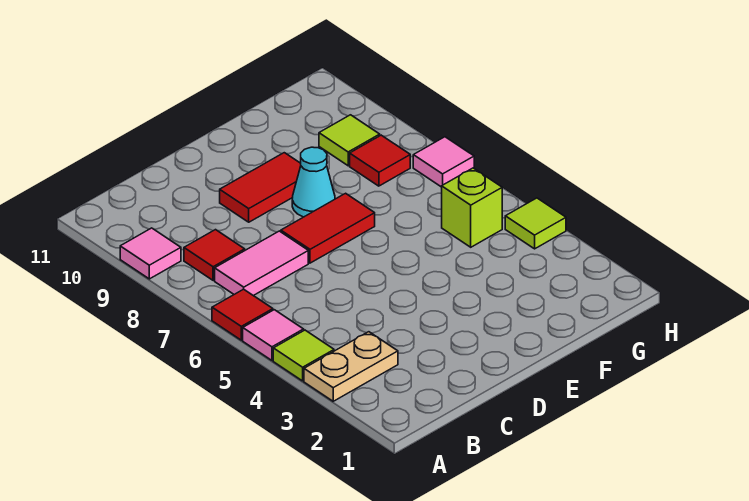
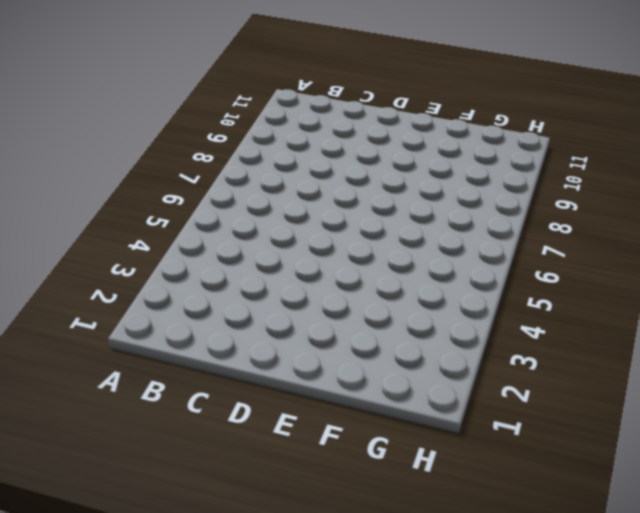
none -> tan plate A3:B3 level 1
none -> lime tile A4 level 1
none -> pink tile A5 level 1

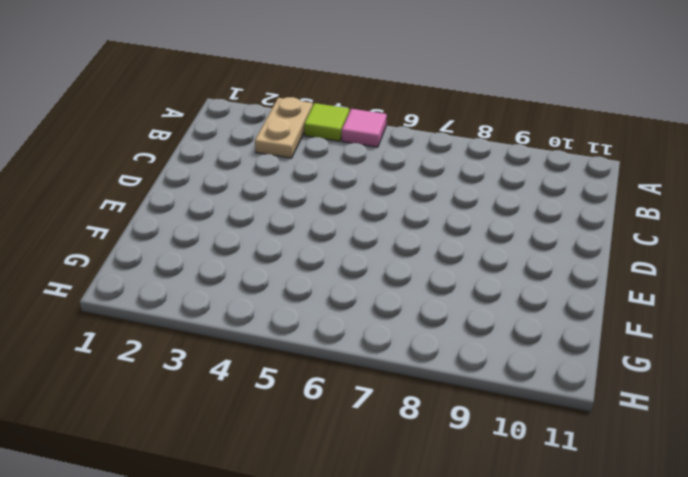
none -> red tile A6 level 1
none -> pink tile A9 level 1
none -> pink tile B7:C7 level 1

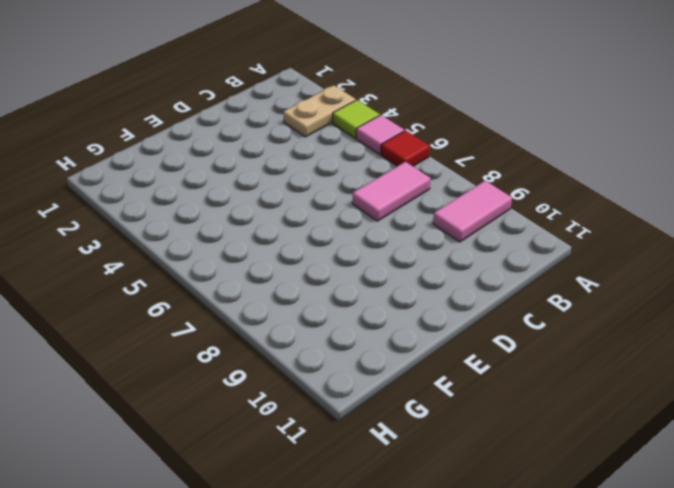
pink tile A9:B9 level 1 -> pink tile A9 level 1
none -> red tile B8 level 1
none -> red tile D7:E7 level 1
none -> red tile D9:E9 level 1

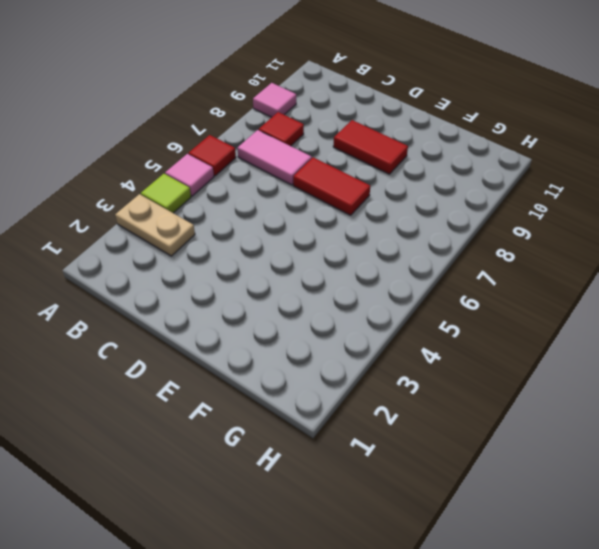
none -> cyan cone E8 level 1
none -> lime brick G5 level 1
none -> red tile G8 level 1

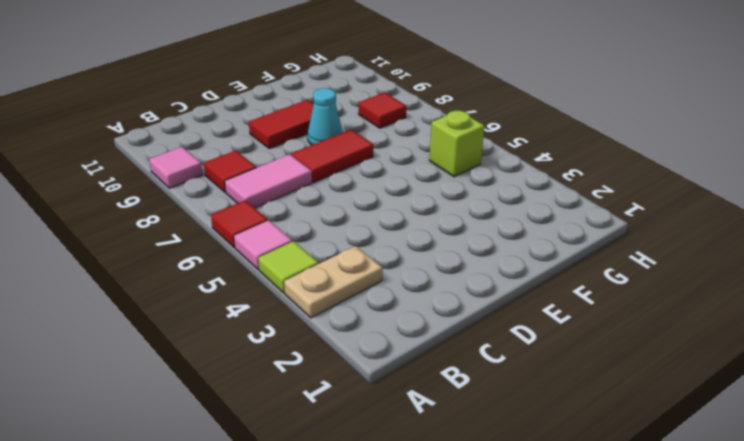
none -> lime tile G9 level 1
none -> lime tile H4 level 1
none -> pink tile H7 level 1

